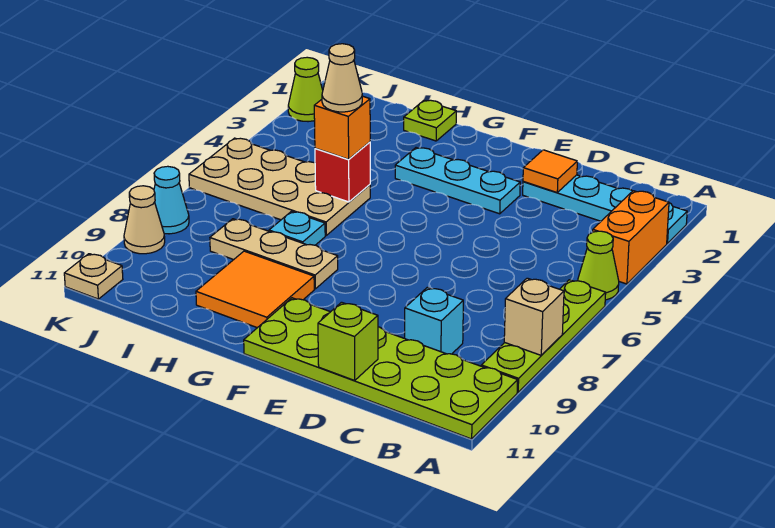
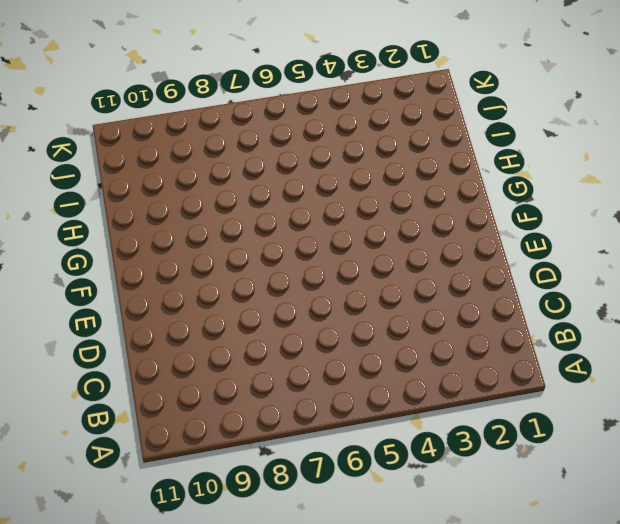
none -> cyan plate A2:D2 level 1
none -> orange brick A3:A4 level 1
none -> lime cone A5 level 1

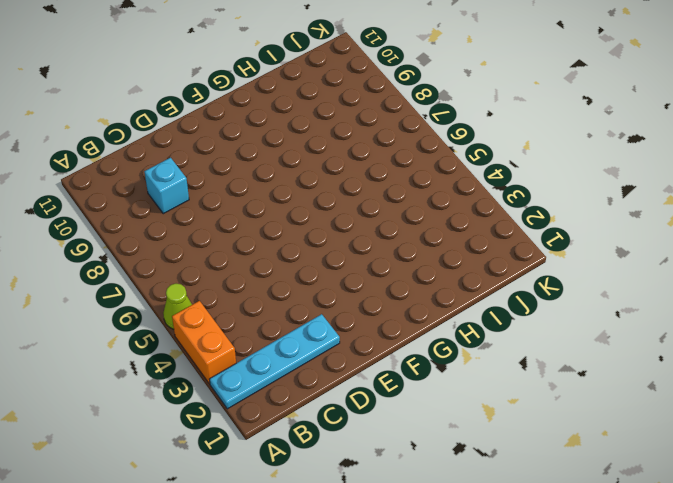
none -> lime plate A6:A9 level 1
none -> lime plate A10:F11 level 1
none -> cyan plate E3:G3 level 1

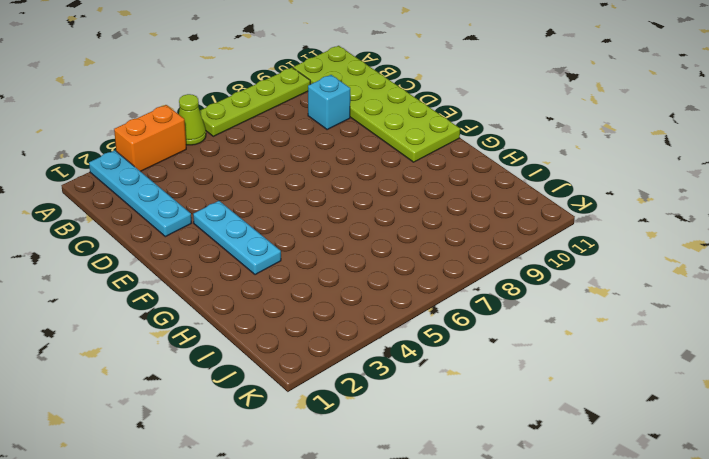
none -> tan plate G8:I8 level 1
none -> orange tile G9:H10 level 1
none -> lime plate H1 level 1

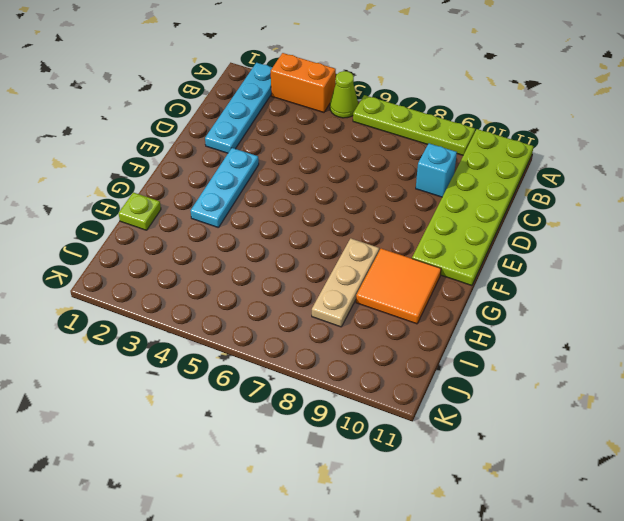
none -> tan plate H5:K6 level 1
none -> cyan plate H7 level 1
none -> lime cone K2 level 1

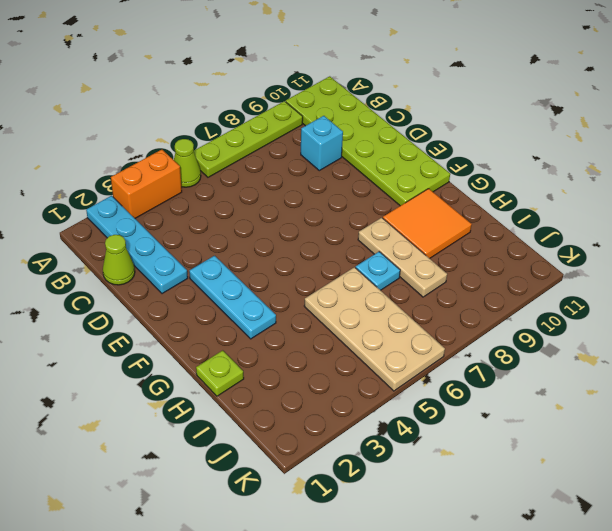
lime cone C1 level 1 -> lime cone K2 level 1
none -> cyan cone K8 level 1
none -> tan cone K9 level 1
none -> tan plate K11 level 1

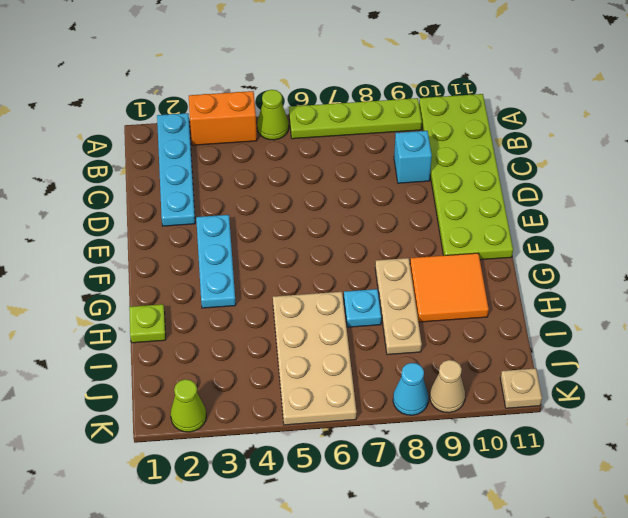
none -> tan brick A8 level 2
none -> orange tile D2 level 2
none -> lime brick D11 level 2

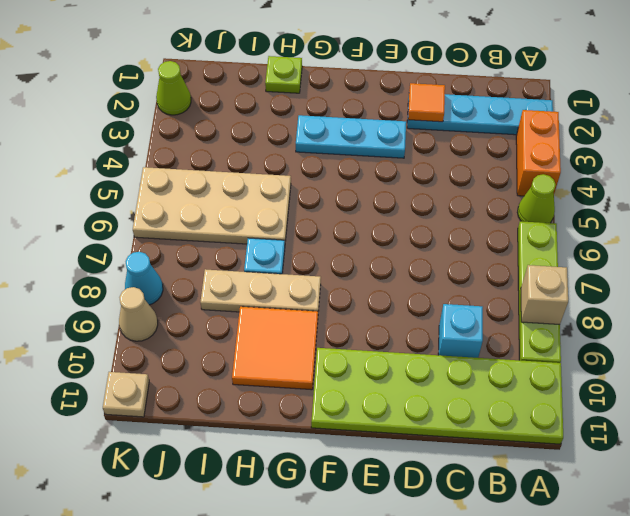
none -> lime brick D11 level 2
none -> red brick H5 level 2
none -> orange brick H5 level 3

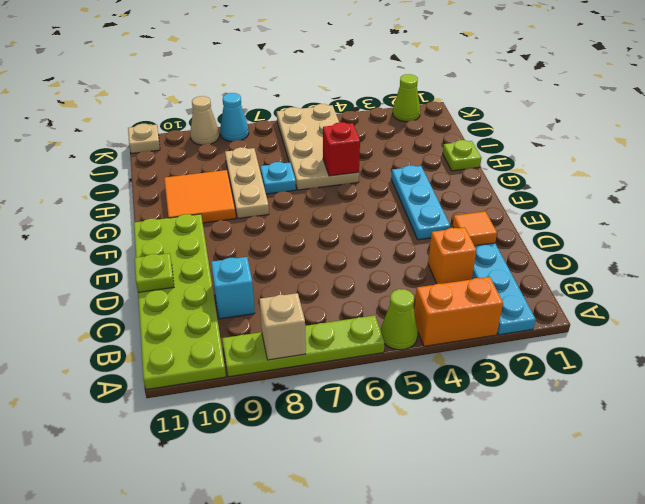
orange brick C3 level 1 -> orange brick H5 level 3
lime plate D11 level 2 -> lime brick D11 level 2
none -> tan cone H5 level 4

